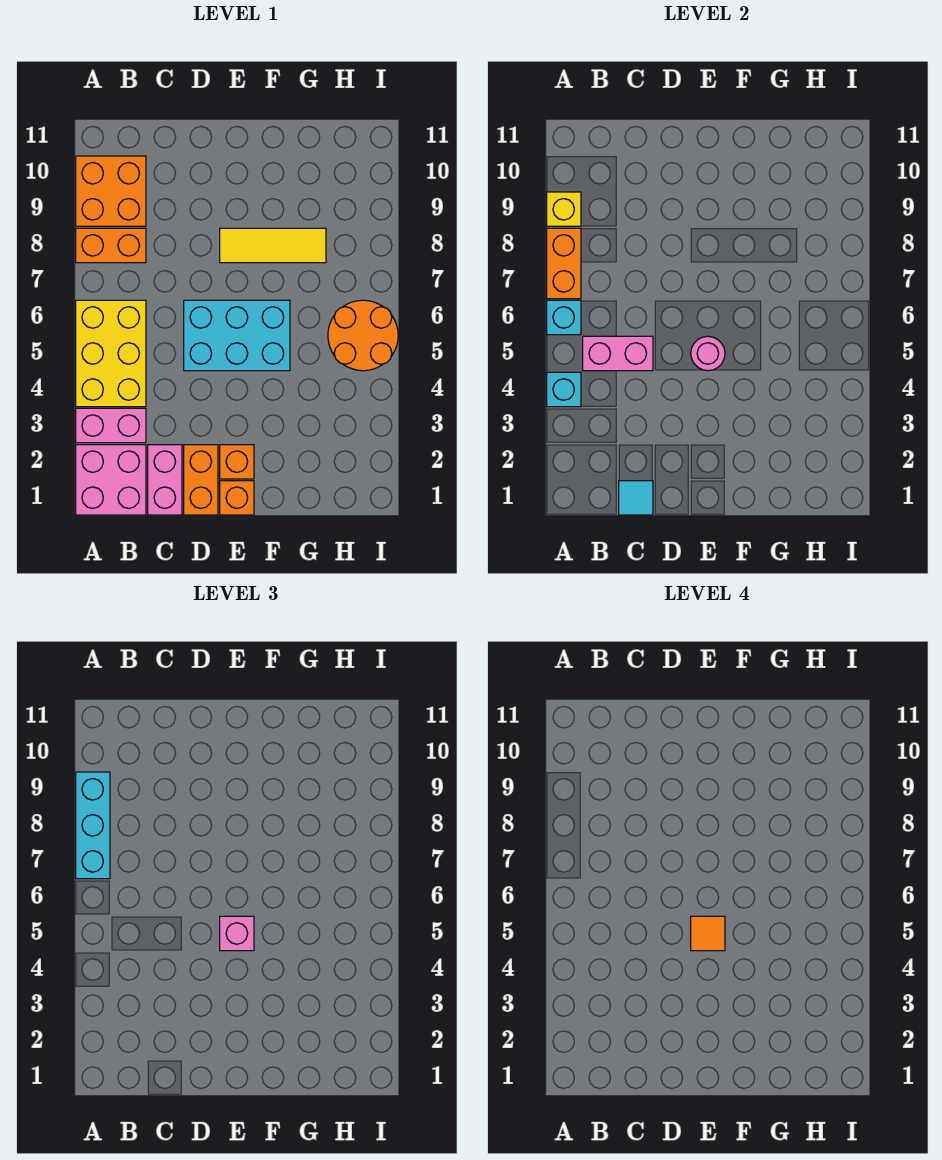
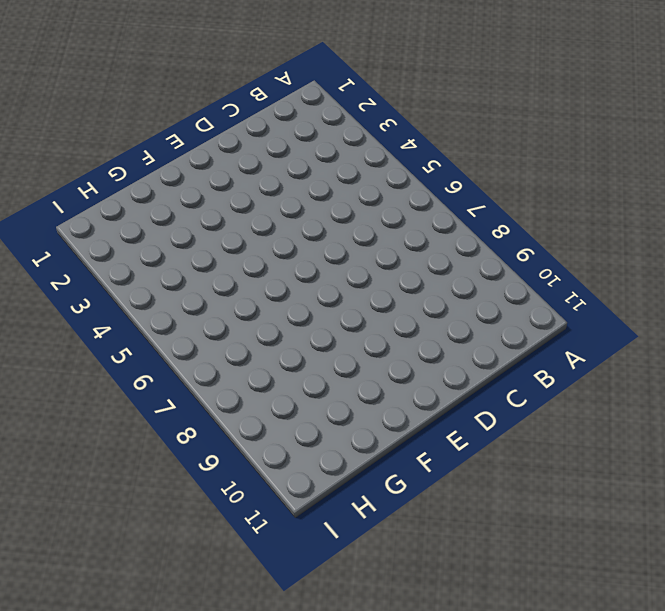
none -> pink brick A1:B2 level 1
none -> pink brick A3:B3 level 1
none -> yellow brick A4:B6 level 1

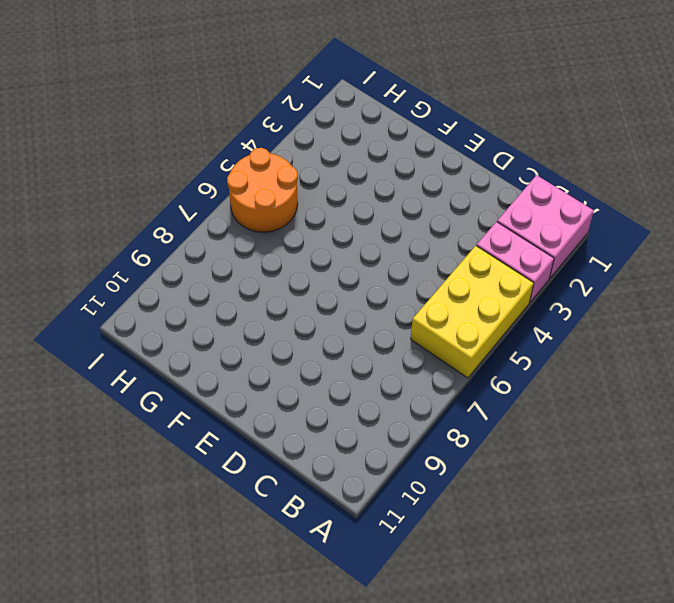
none -> orange brick A8:B8 level 1
none -> orange brick A9:B10 level 1
none -> pink brick C1:C2 level 1

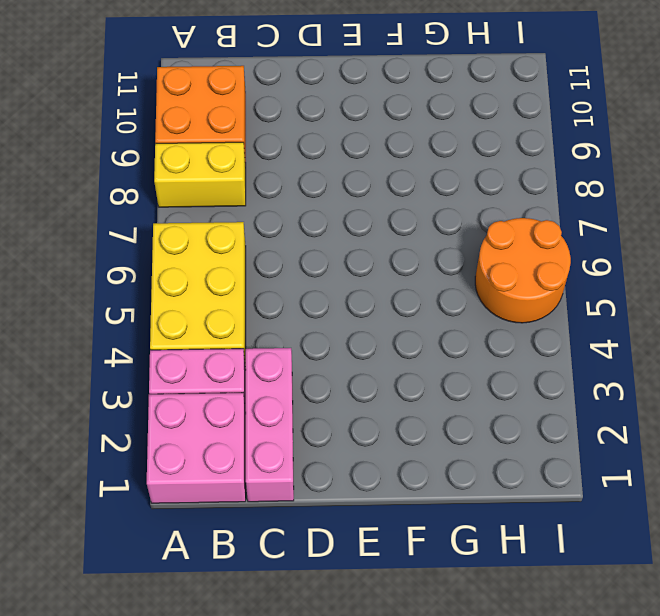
yellow brick A8:B8 level 1 -> orange brick A8:B8 level 1
pink brick C1:C3 level 1 -> pink brick C1:C2 level 1
none -> orange brick D1:D2 level 1
none -> cyan brick D5:F6 level 1
none -> orange brick E1 level 1

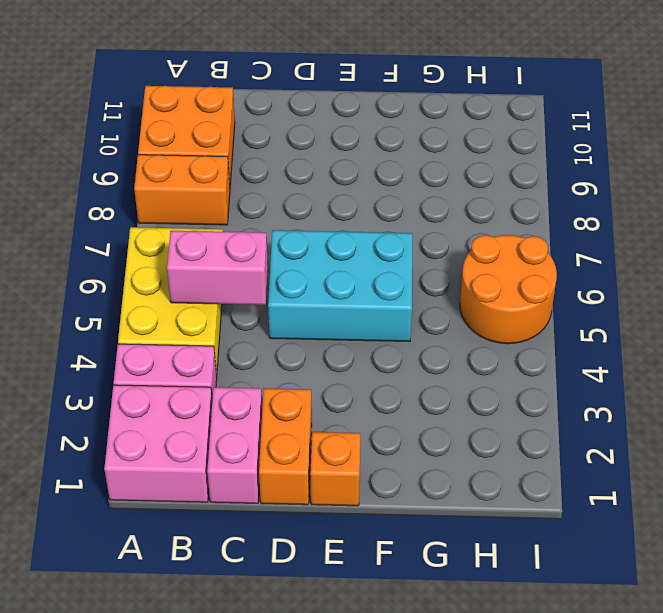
none -> orange brick E2 level 1
none -> yellow tile E8:G8 level 1
none -> cyan brick A4 level 2

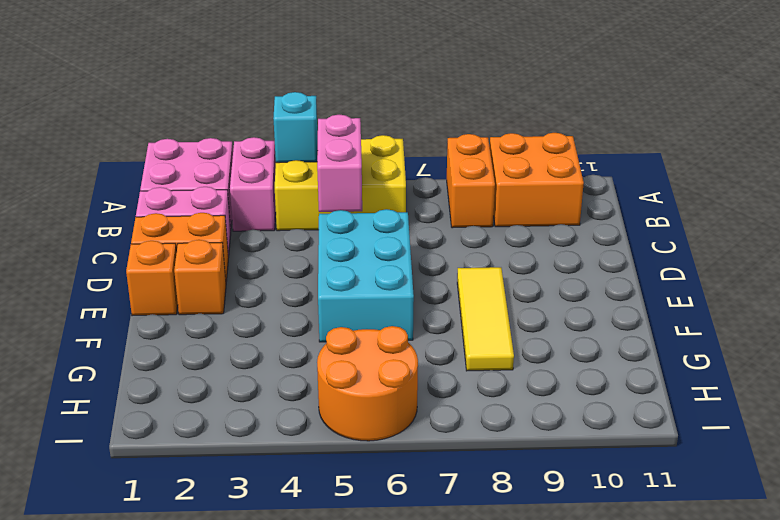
none -> cyan brick A6 level 2
none -> orange brick A7:A8 level 2
none -> yellow brick A9 level 2

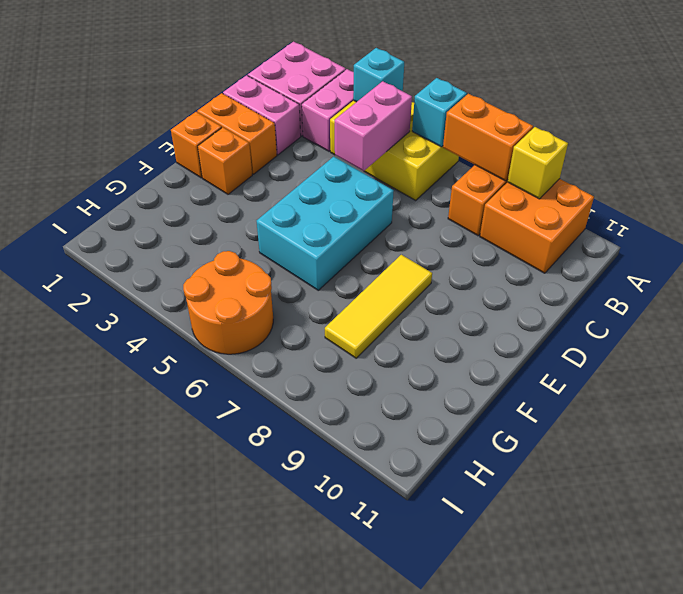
none -> cyan tile C1 level 2
none -> pink round brick E5 level 2
none -> cyan brick A7:A9 level 3

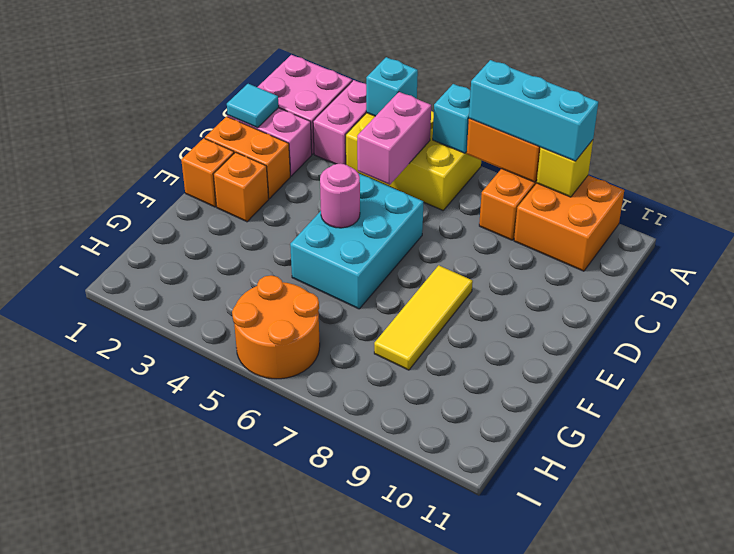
none -> pink brick E5 level 3
none -> orange tile E5 level 4

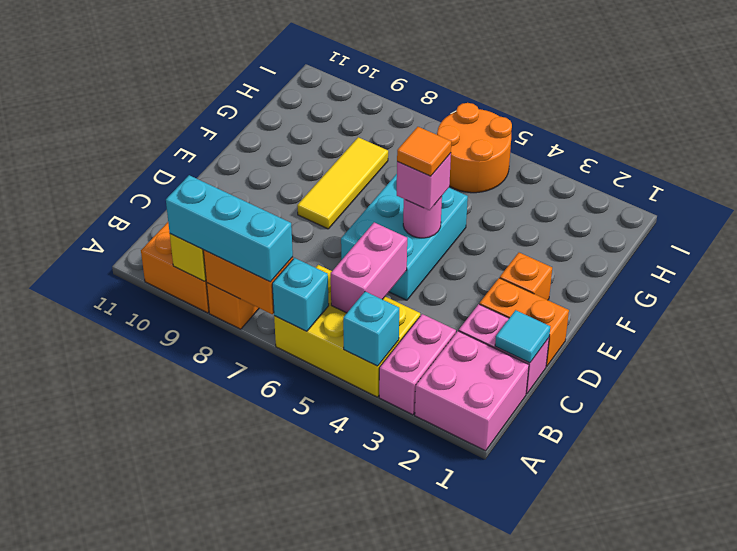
none -> orange brick E1 level 1

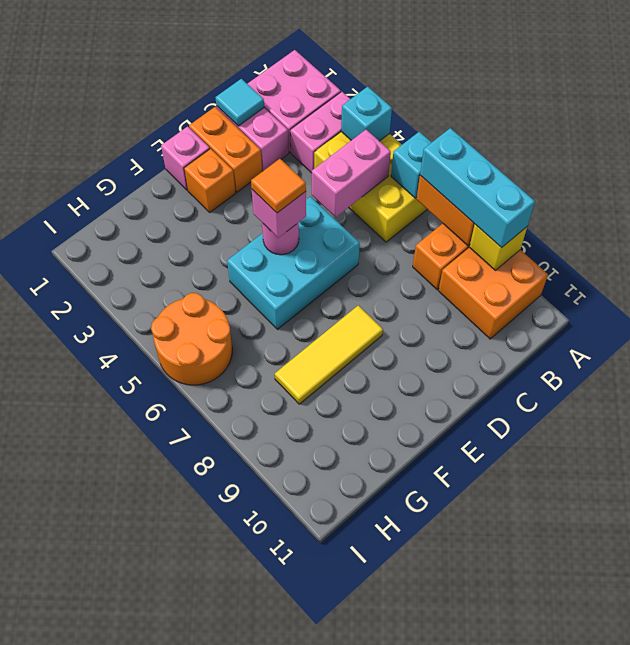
pink brick E1 level 1 -> orange brick E1 level 1

